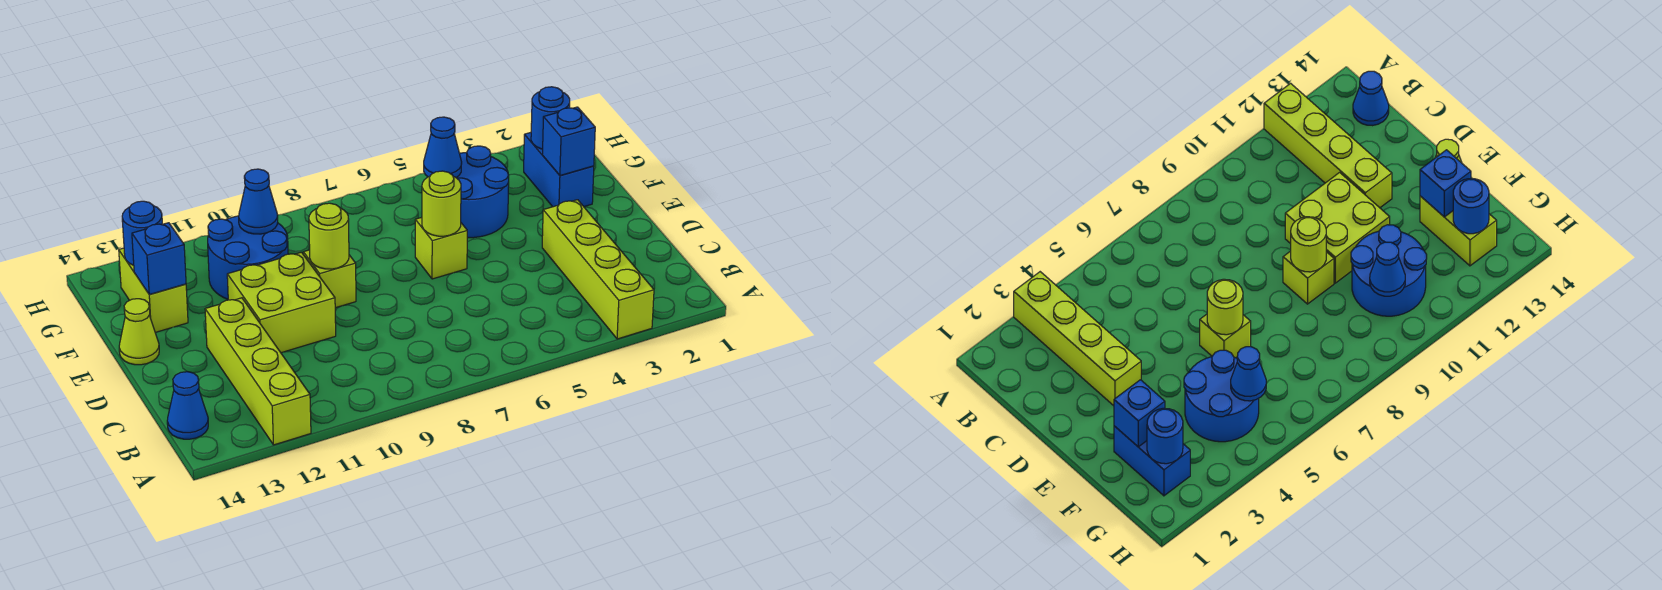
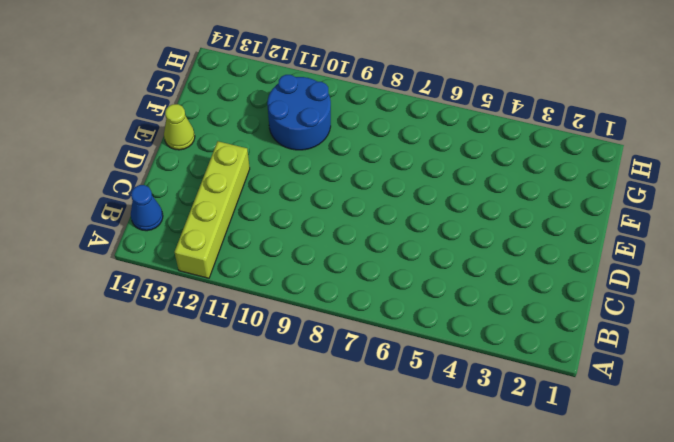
none -> lime brick A3:D3 level 1
none -> lime brick D10:E11 level 1
none -> lime brick E6 level 1

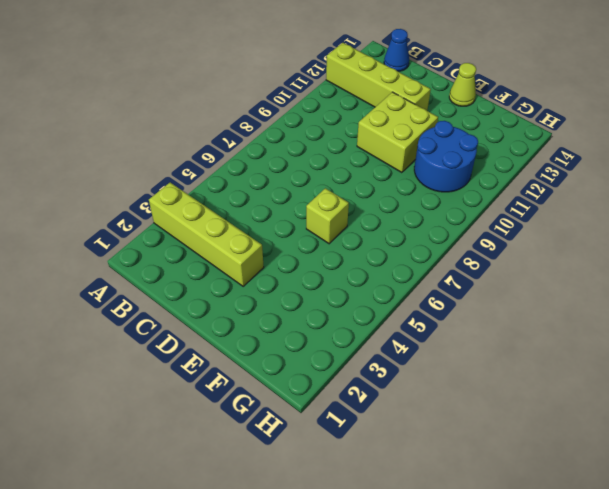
none -> lime brick E9 level 1
none -> blue brick F2:G2 level 1
none -> blue round brick F4:G5 level 1

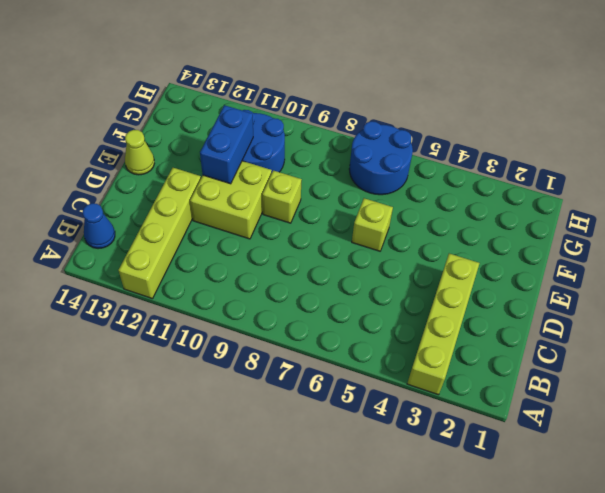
blue brick E11:F11 level 2 -> blue brick F2:G2 level 1
blue round brick G6:H7 level 1 -> blue round brick F4:G5 level 1
none -> lime brick F13:G13 level 1
none -> lime round brick E6 level 2
none -> lime round brick E9 level 2

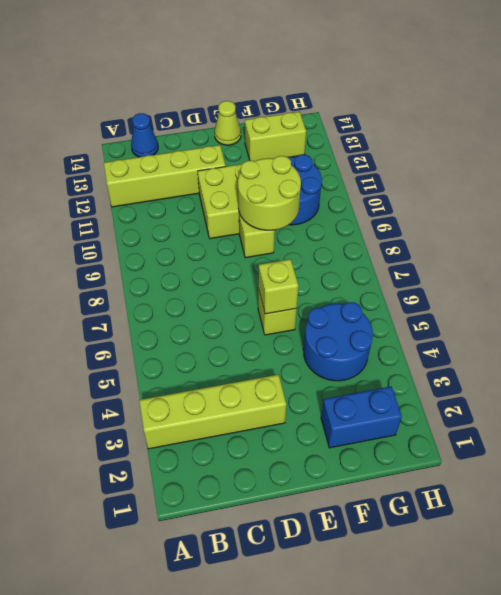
lime brick E6 level 2 -> lime round brick E6 level 2
lime round brick E9:F10 level 2 -> lime round brick E9 level 2
none -> blue brick F2 level 2
none -> blue brick F13 level 2
none -> blue round brick G2 level 2

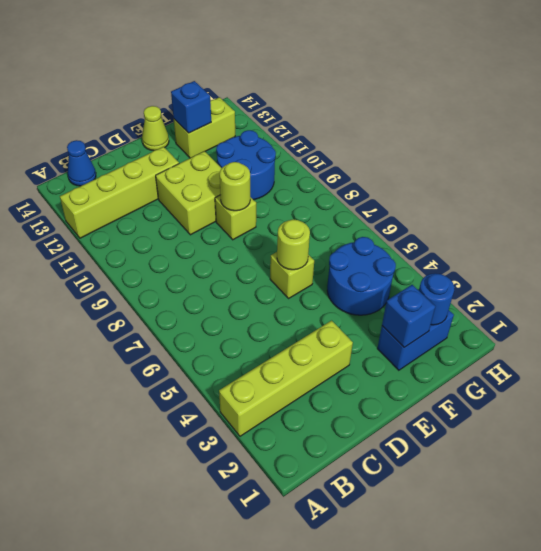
none -> blue cone G5 level 2
none -> blue cone G10 level 2
none -> blue round brick G13 level 2

